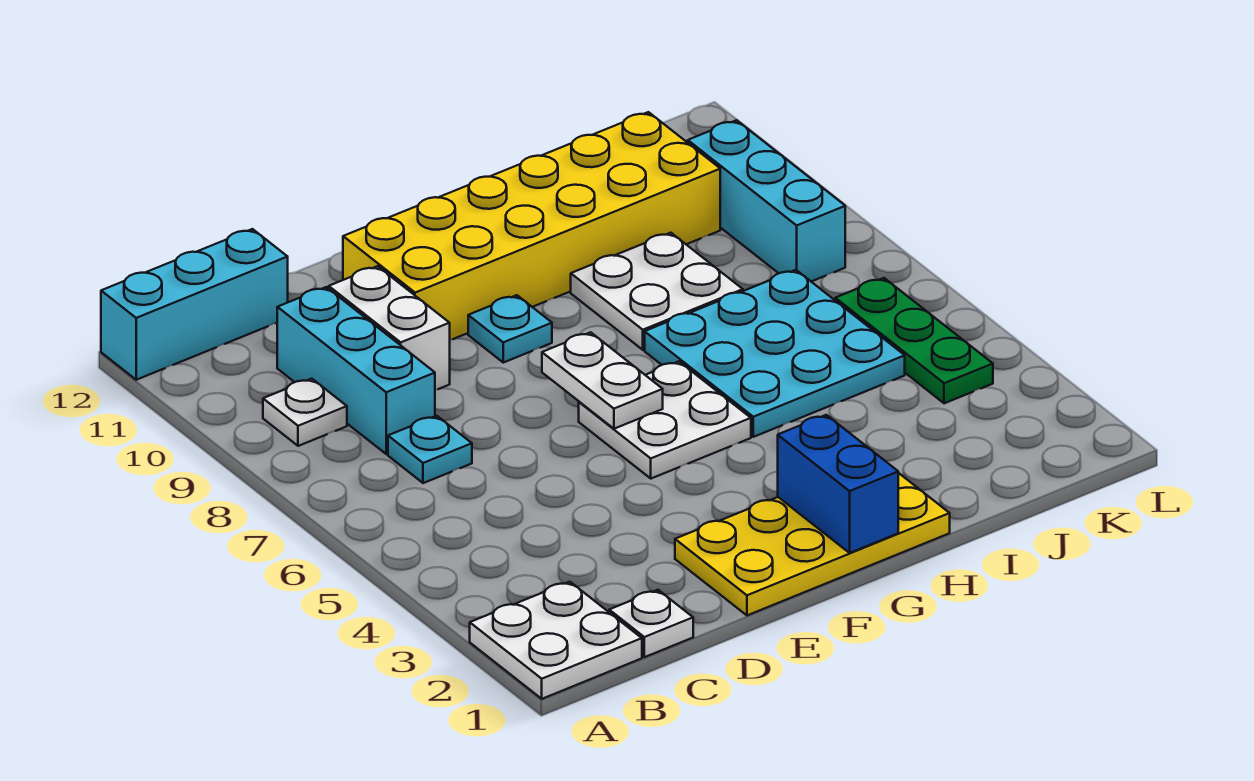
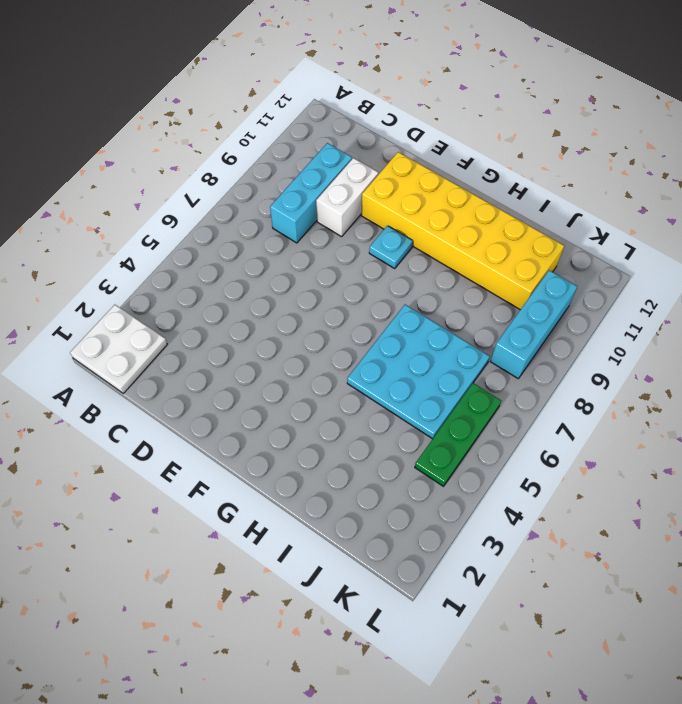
none -> cyan brick A12:C12 level 1
none -> white plate B9 level 1
none -> white plate C1 level 1

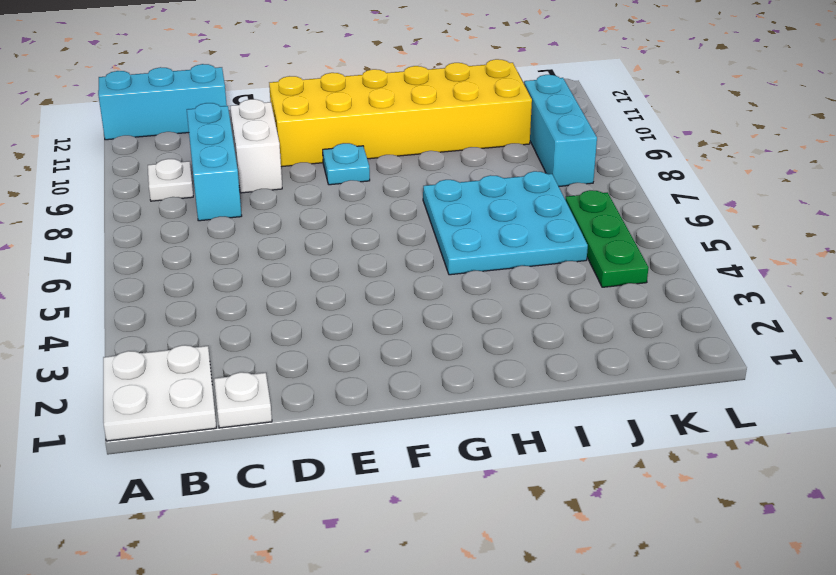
none -> cyan plate C7 level 1
none -> yellow plate E1:H2 level 1
none -> white plate F5:G6 level 1

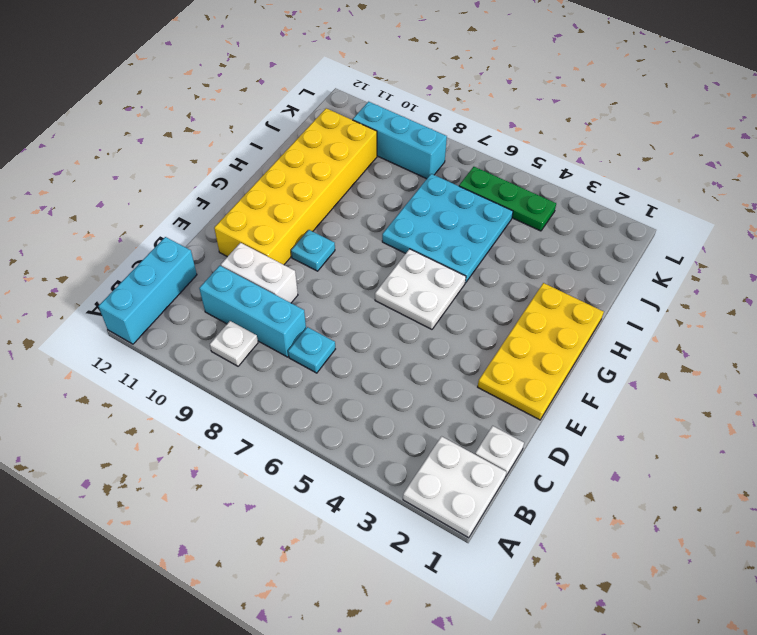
none -> white plate H8:I9 level 1
none -> white plate F6:F7 level 2
none -> blue brick G1:G2 level 2

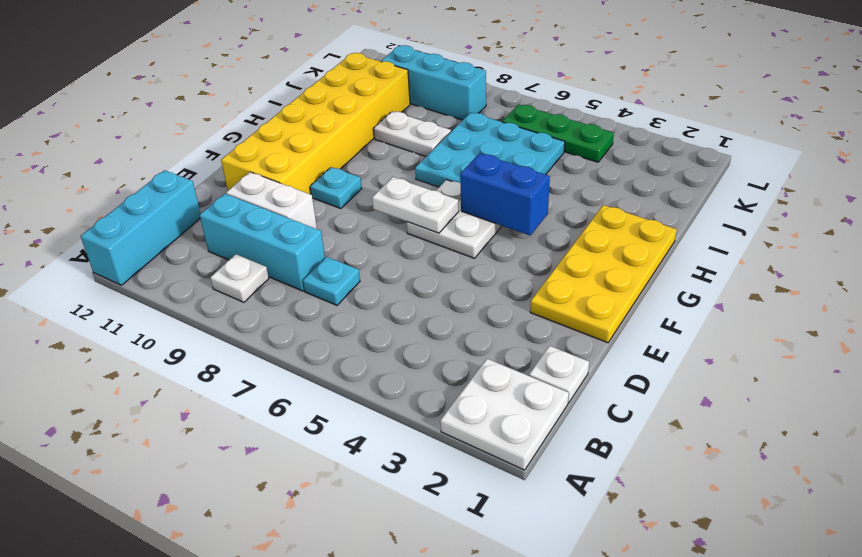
blue brick G4:G5 level 2 -> blue brick G1:G2 level 2
white plate I8:I9 level 1 -> white plate H8:I9 level 1

